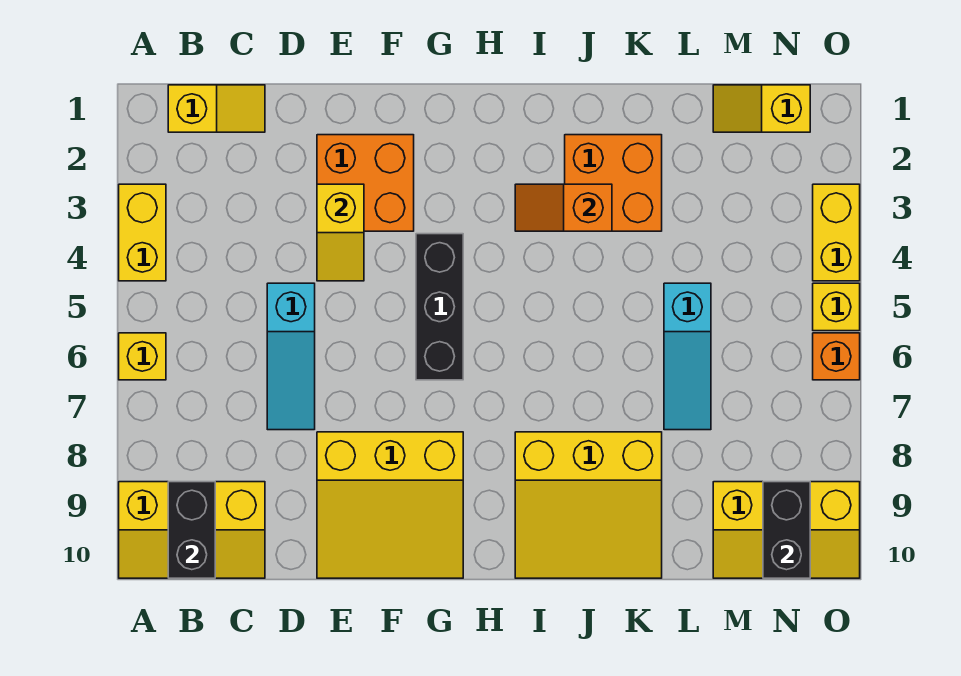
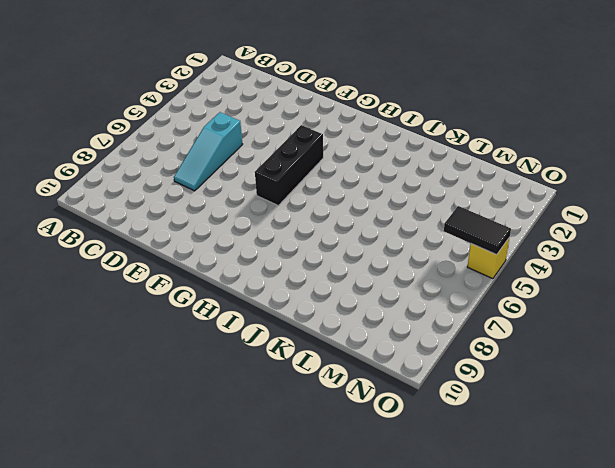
black tile N5:O5 level 2 -> none
none -> yellow brick A3:A4 level 1
none -> yellow brick A6 level 1
none -> yellow slope A9:C10 level 1 top 9

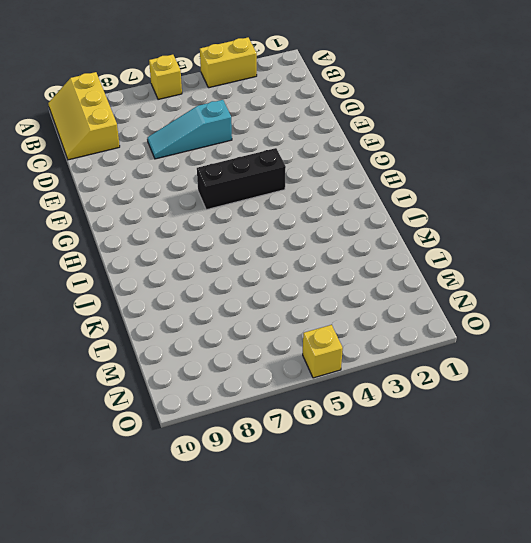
none -> yellow slope B1:C1 level 1 top B
none -> orange brick E2:F3 level 1
none -> yellow slope E8:G10 level 1 top 8

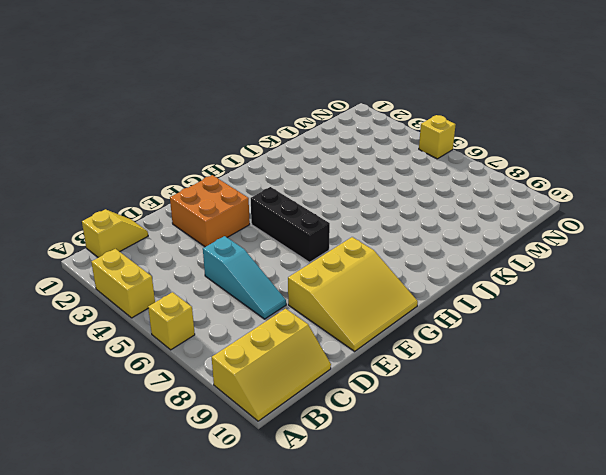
none -> yellow slope I8:K10 level 1 top 8
none -> orange brick J2:K3 level 1
none -> cyan slope L5:L7 level 1 top 5

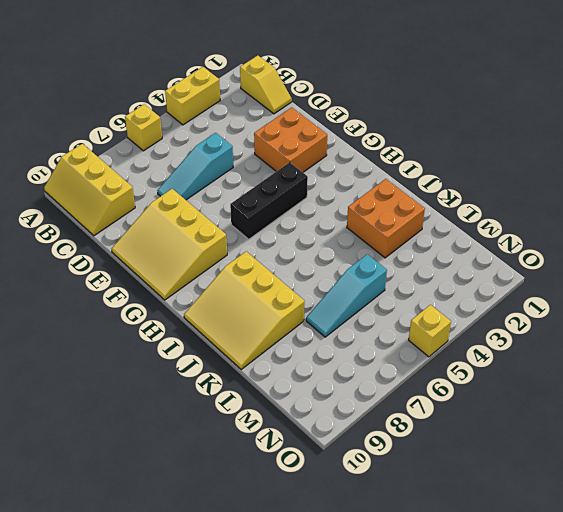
none -> yellow slope M1:N1 level 1 top N
none -> yellow slope M9:O10 level 1 top 9
none -> yellow brick O3:O4 level 1

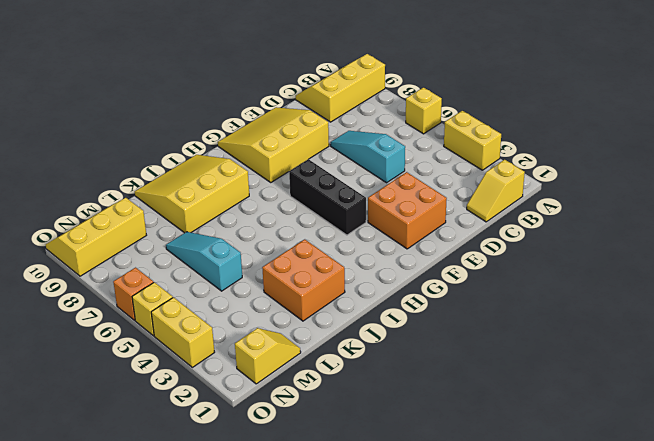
none -> black brick B9:B10 level 2
none -> yellow slope E3:E4 level 2 top 3
none -> orange slope I3:J3 level 2 top J

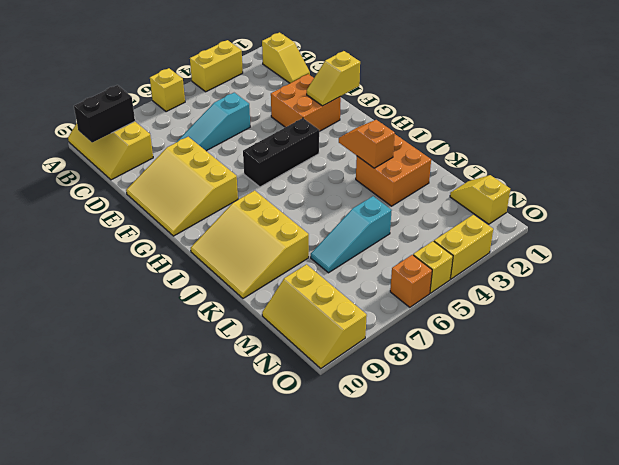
yellow slope F1:F2 level 2 top 1 -> yellow slope E3:E4 level 2 top 3
none -> black brick N9:N10 level 2

